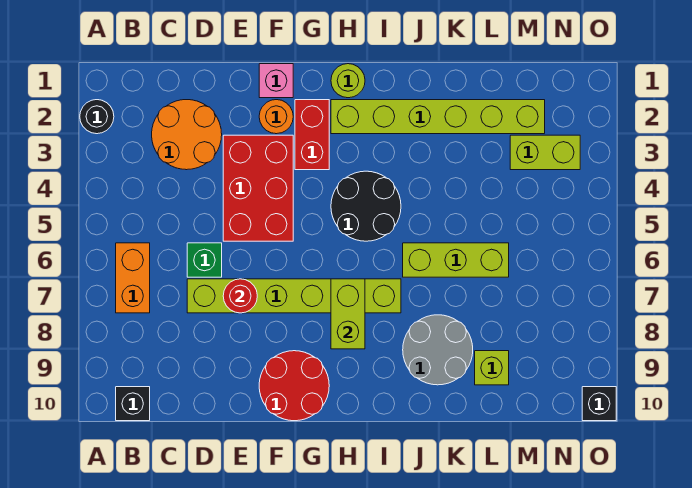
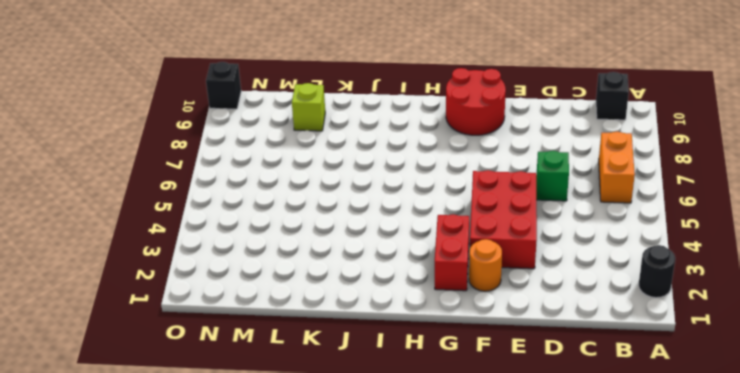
none -> orange round brick C2:D3 level 1
none -> lime brick D7:I7 level 1
none -> pink brick F1 level 1

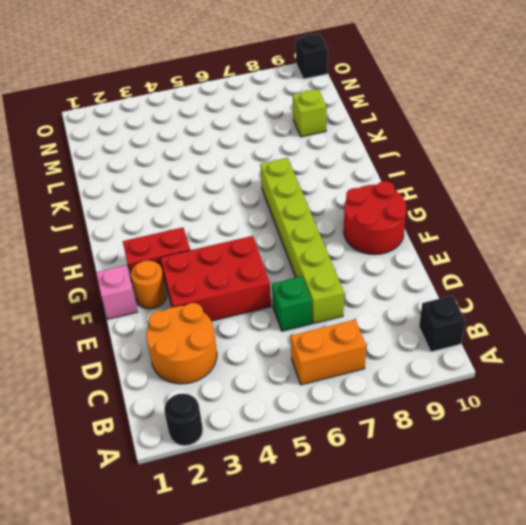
none -> lime round brick H1 level 1
none -> lime brick H2:M2 level 1
none -> black round brick H4:I5 level 1

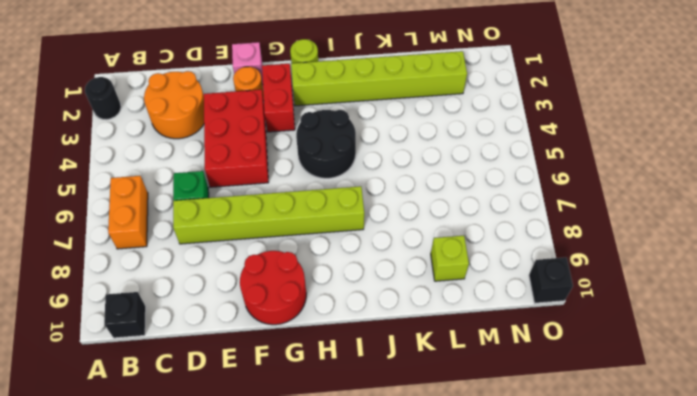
none -> lime brick J6:L6 level 1
none -> grey round brick J8:K9 level 1
none -> lime brick M3:N3 level 1

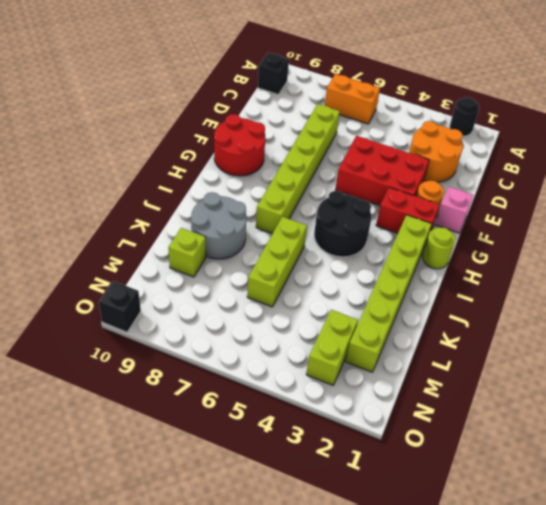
none -> green brick D6 level 1
none -> red round brick E7 level 2
none -> lime brick H7:H8 level 2

